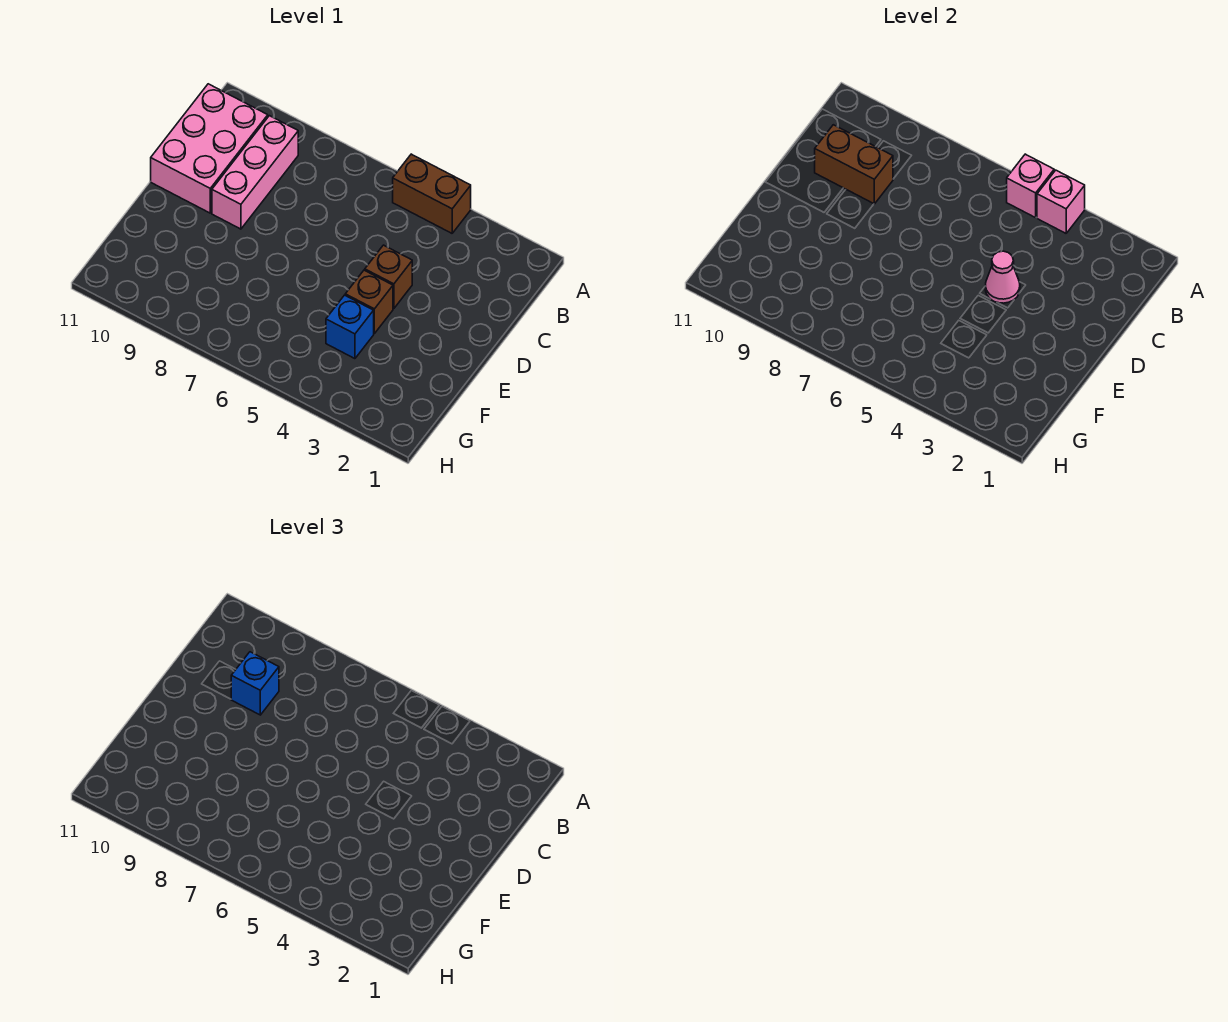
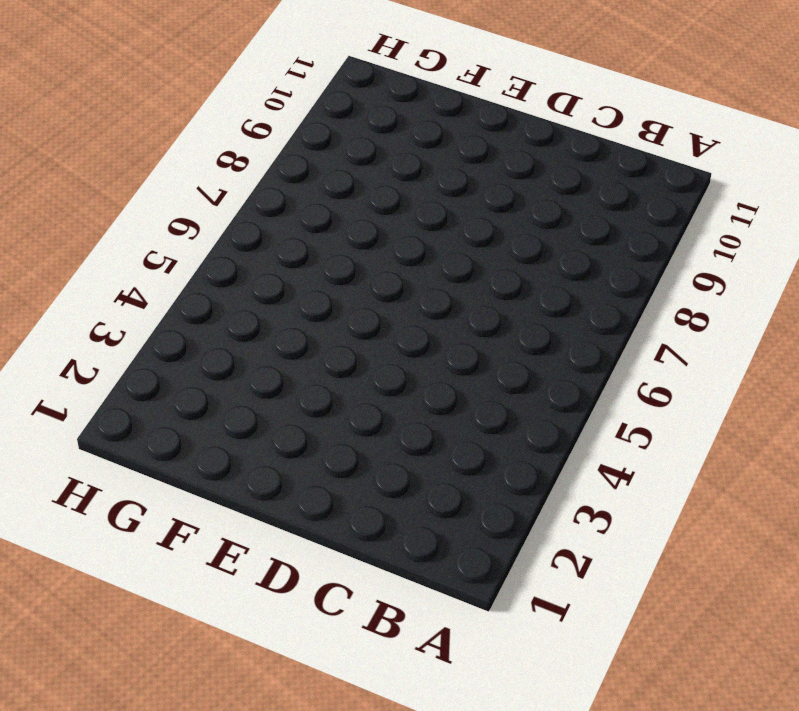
none -> brown brick A4:A5 level 1
none -> pink brick B9:D9 level 1

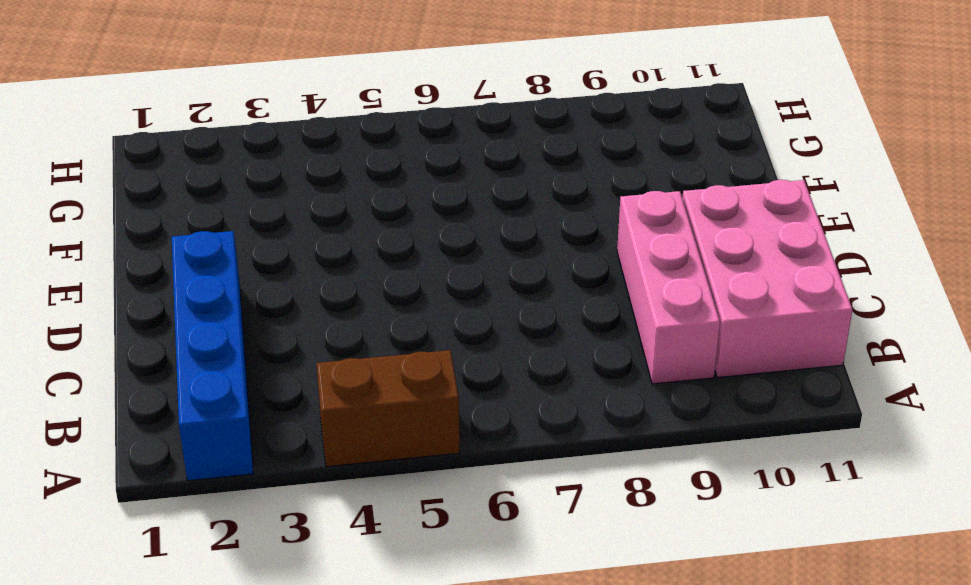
blue brick A2:D2 level 1 -> none
none -> brown brick D4 level 1
none -> brown brick E4 level 1

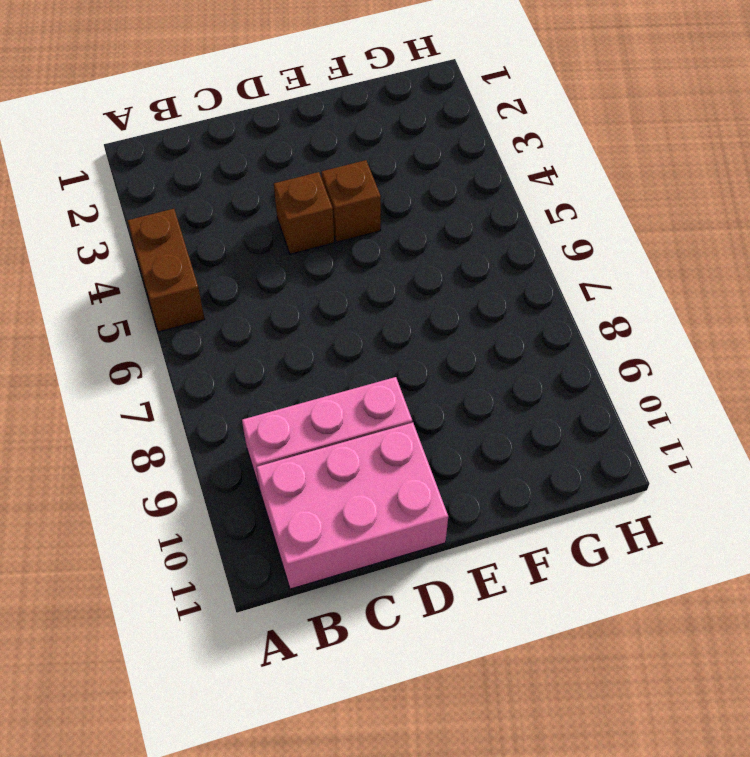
none -> blue brick F4 level 1
none -> pink brick A4 level 2

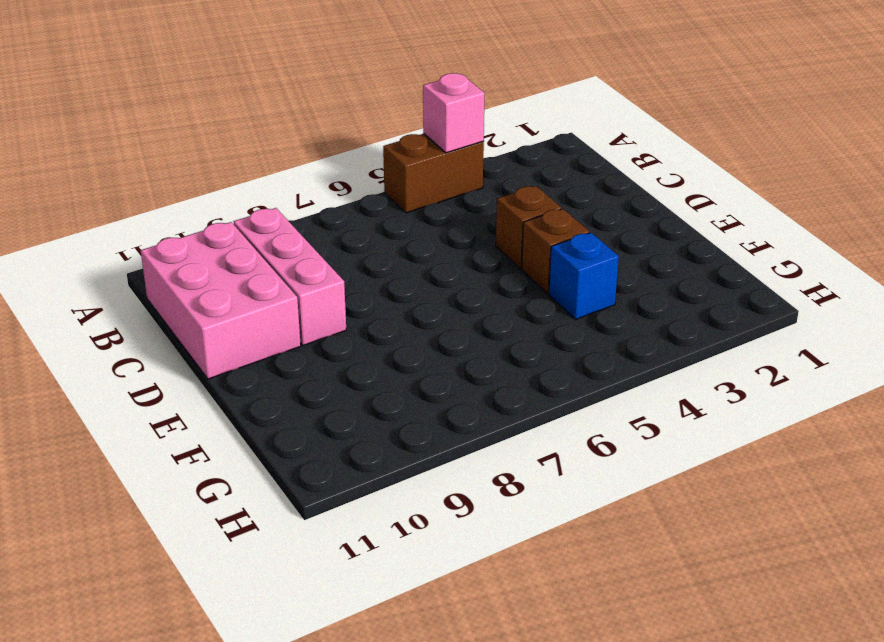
none -> pink brick A5 level 2
none -> brown brick C9:C10 level 2

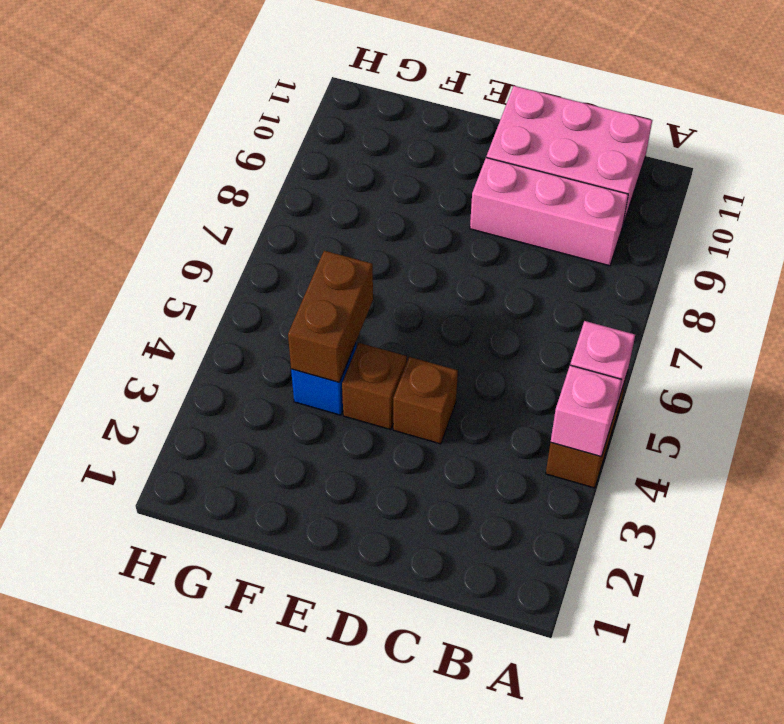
brown brick F4:F5 level 2 -> brown brick C9:C10 level 2
none -> pink cone D4 level 2
none -> blue brick C9 level 3

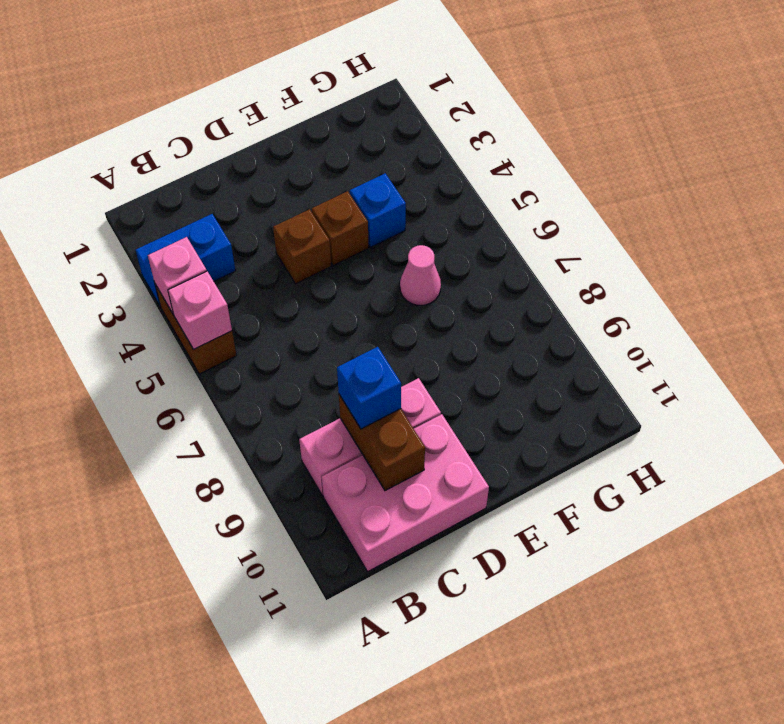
blue brick A3:B3 level 1 -> none
pink cone F6 level 1 -> pink cone D4 level 2

